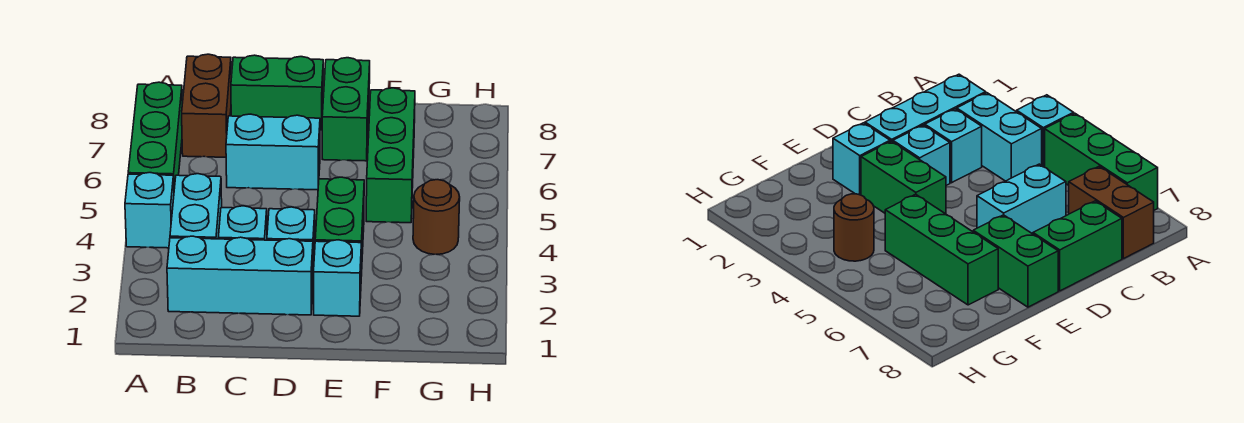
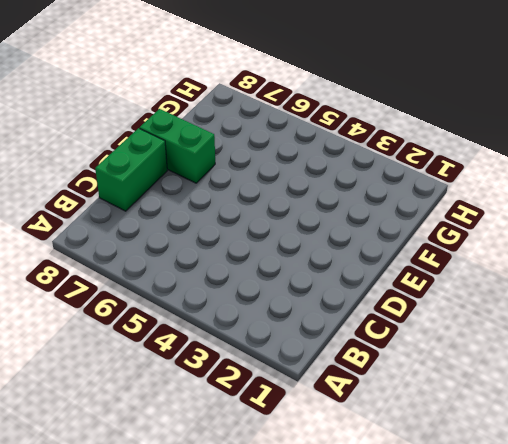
none -> cyan brick A4 level 1
none -> green brick A5:A7 level 1
none -> cyan brick B2:D2 level 1

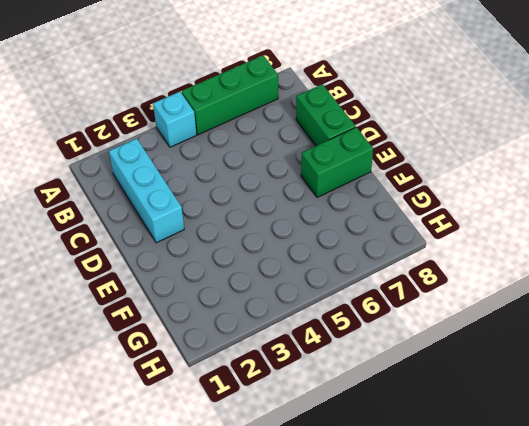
none -> cyan brick B3:B4 level 1
none -> brown brick B7:B8 level 1
none -> cyan brick C3 level 1

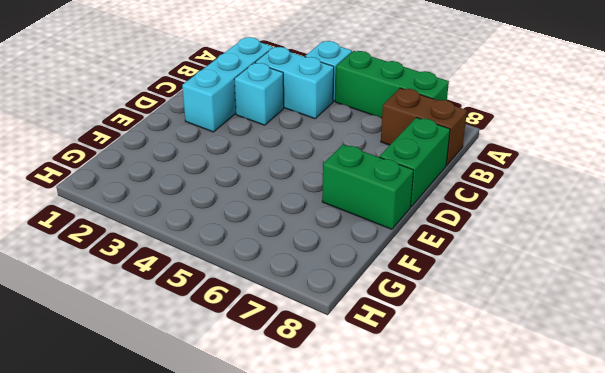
none -> cyan brick C6:D6 level 1
none -> cyan brick D3 level 1
none -> cyan brick E2 level 1

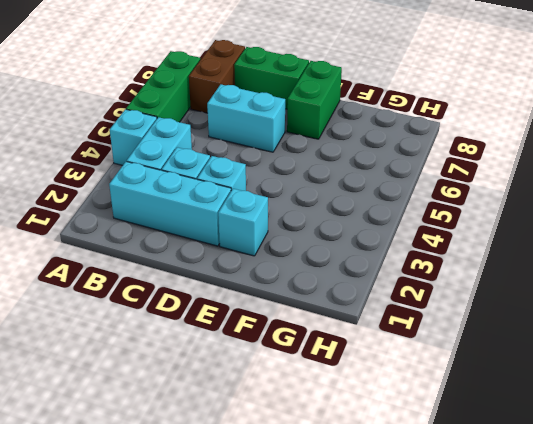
none -> green brick E3:E4 level 1
none -> green brick F5:F7 level 1
none -> brown round brick G4 level 1

